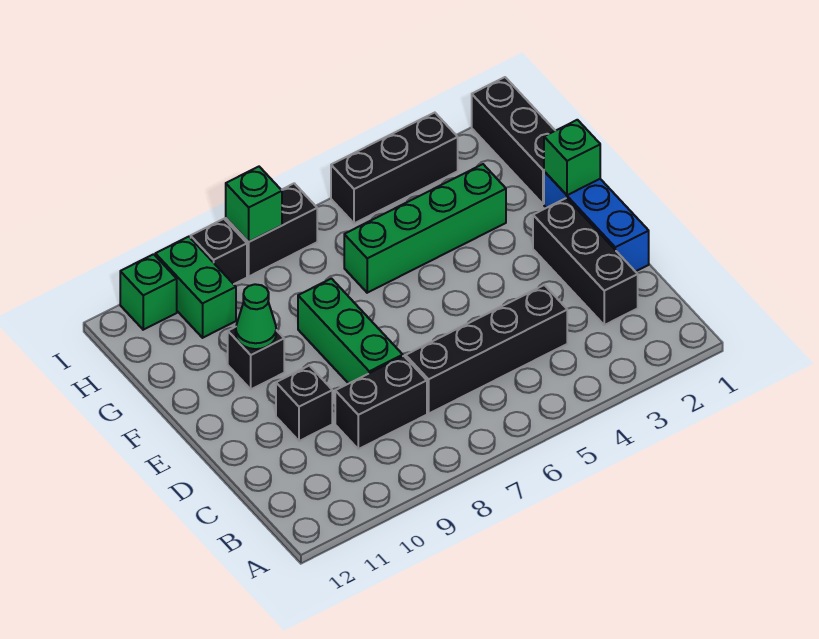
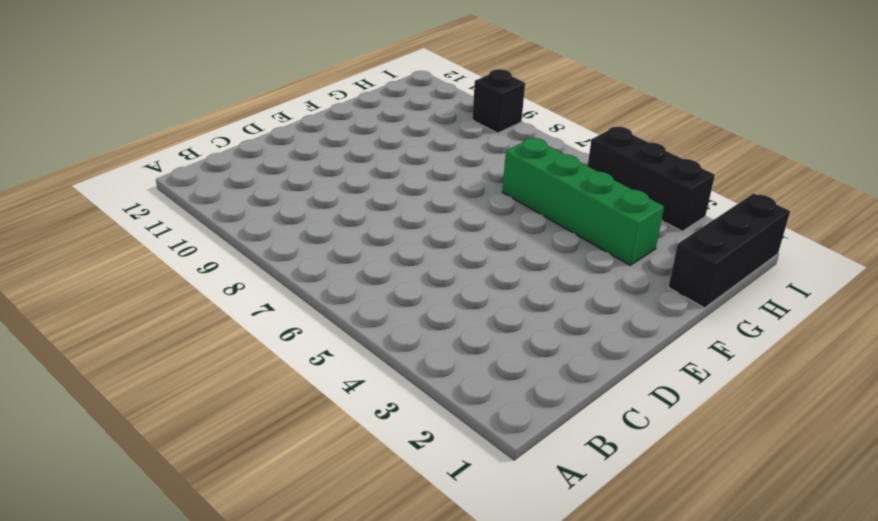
none -> black brick C2:E2 level 1
none -> black brick C4:C7 level 1
none -> black brick C8:C9 level 1

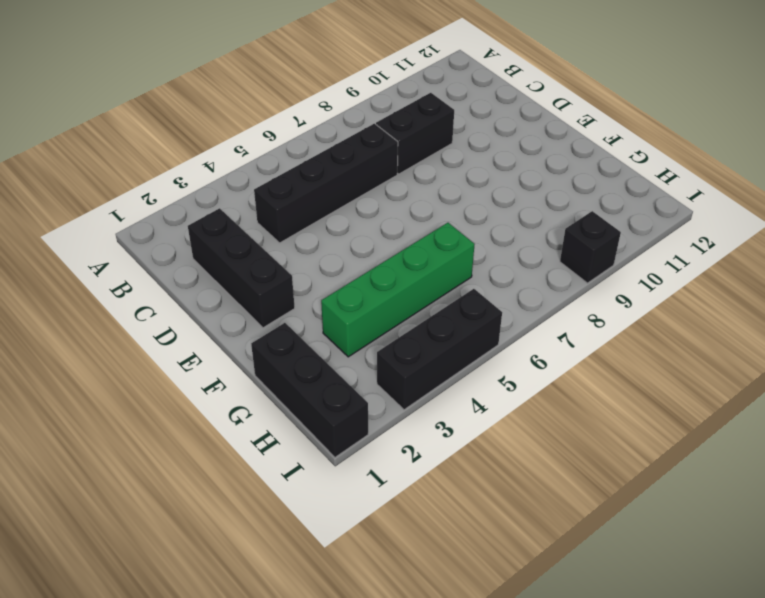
none -> blue brick D1:F1 level 1
none -> green brick D8:F8 level 1
none -> black brick D10 level 1

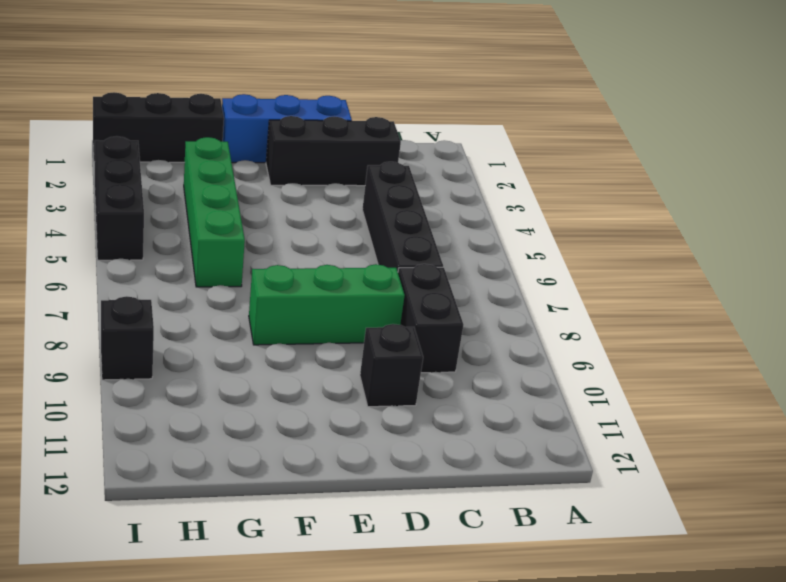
none -> black brick F10 level 1
none -> green brick H10:I10 level 1
none -> black brick I7:I8 level 1

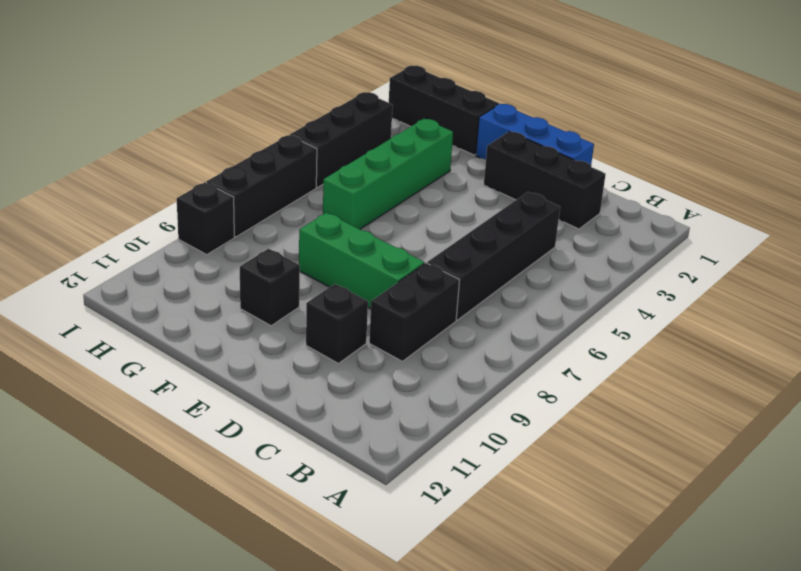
black brick I6:I8 level 1 -> black brick I7:I8 level 1
none -> green brick H10:I10 level 1
none -> green brick I11 level 1
none -> green brick F1 level 2

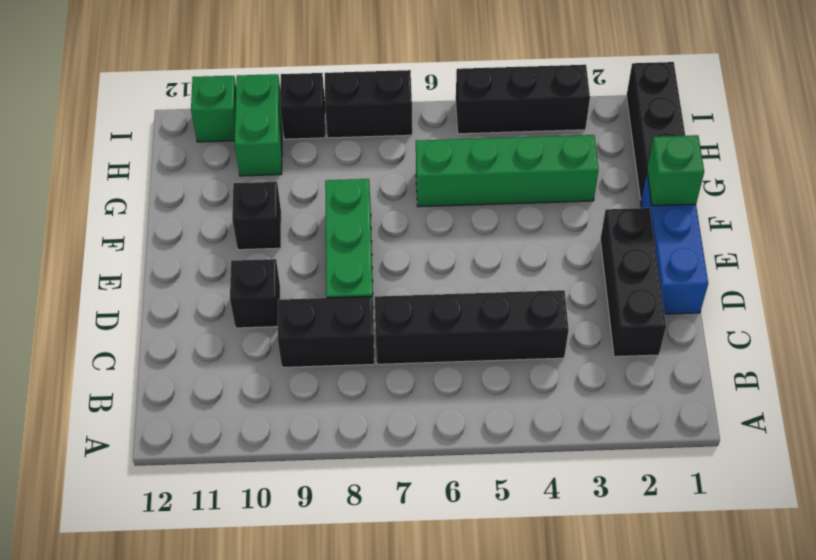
none -> green cone F10 level 2
none -> green brick I8 level 2

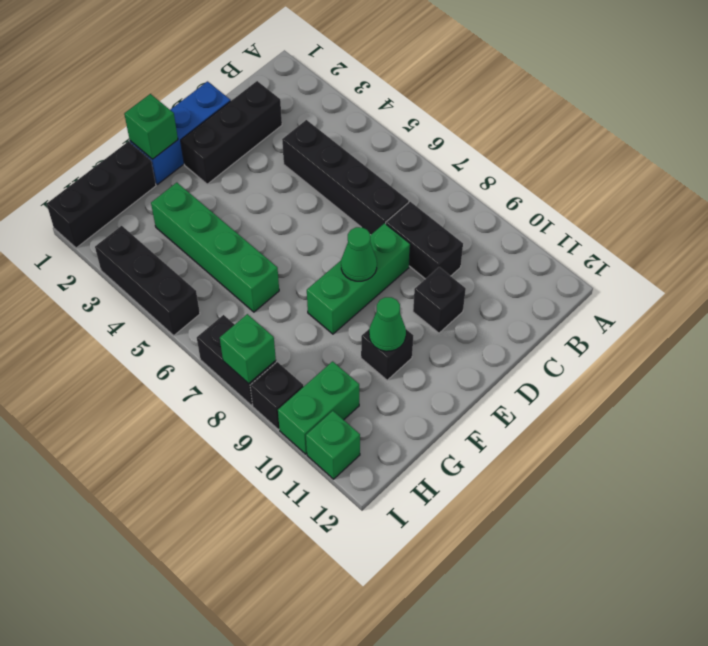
green cone E8 level 2 -> none

